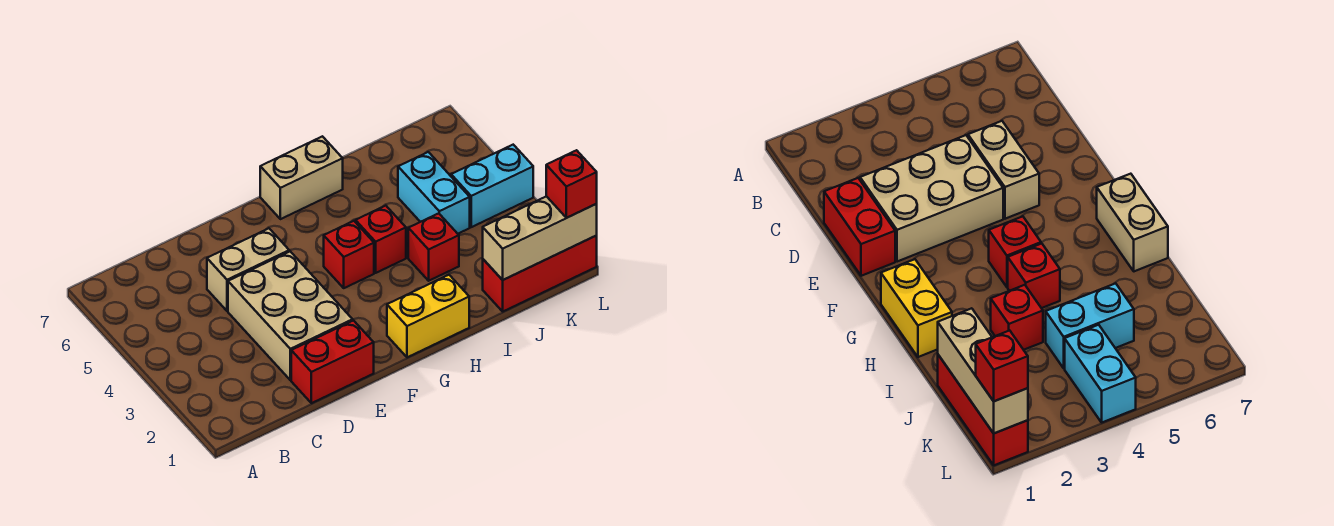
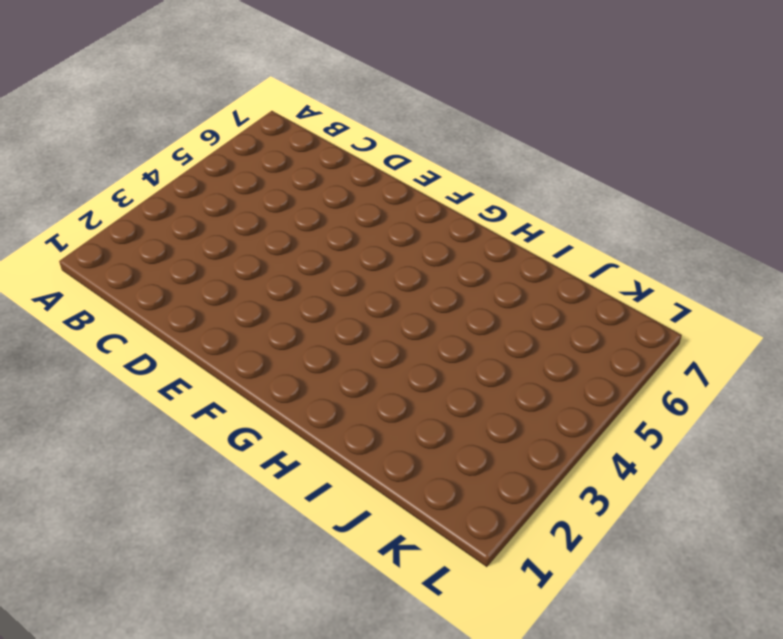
none -> red brick D1:E1 level 1
none -> tan brick D2:E4 level 1
none -> tan brick D5:E5 level 1

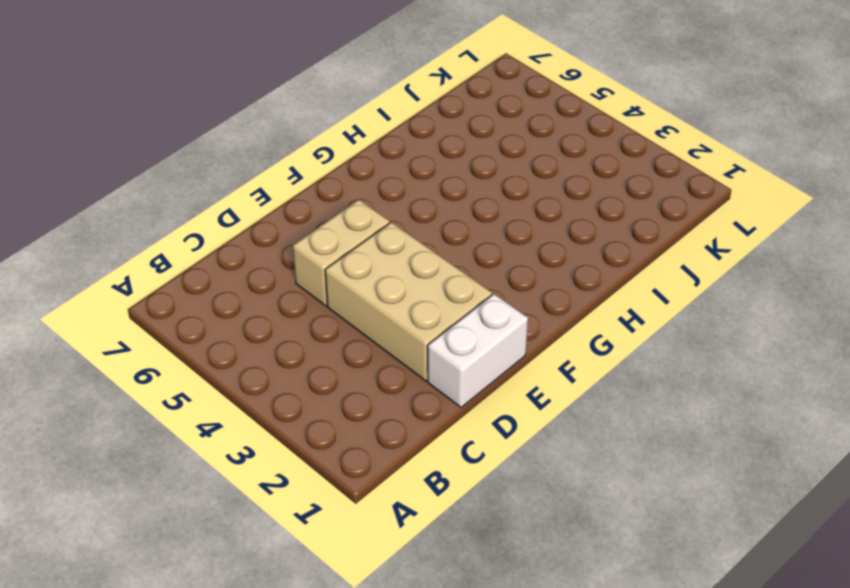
white brick D1:E1 level 1 -> red brick D1:E1 level 1
none -> yellow brick G1:H1 level 1
none -> red brick G4 level 1
none -> tan brick G7:H7 level 1

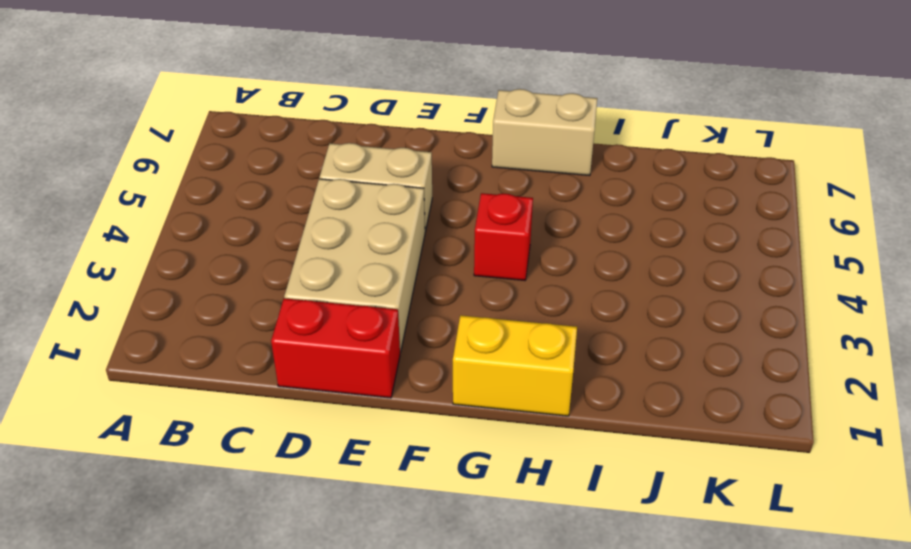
none -> red brick H4 level 1
none -> red brick I3 level 1
none -> red brick J1:L1 level 1

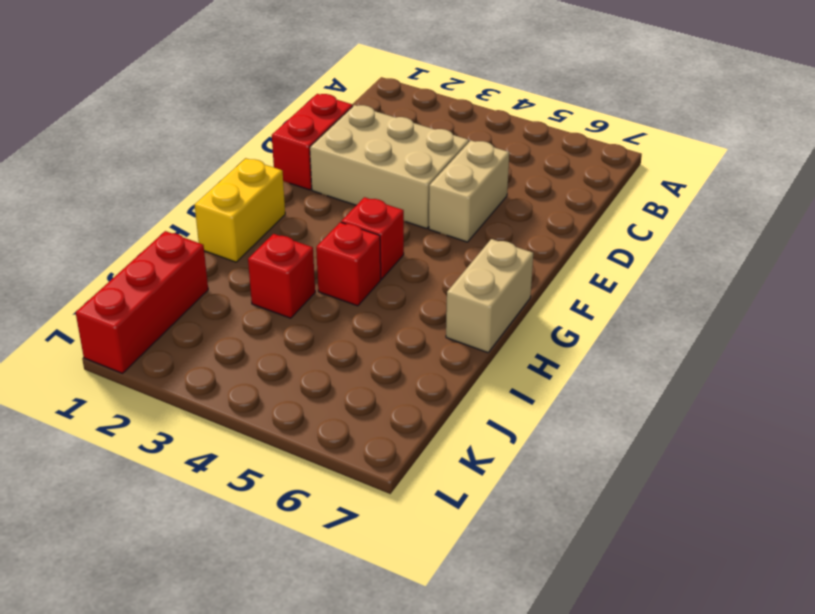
none -> cyan brick J4:J5 level 1
none -> cyan brick K4:L4 level 1
none -> tan brick J1:L1 level 2

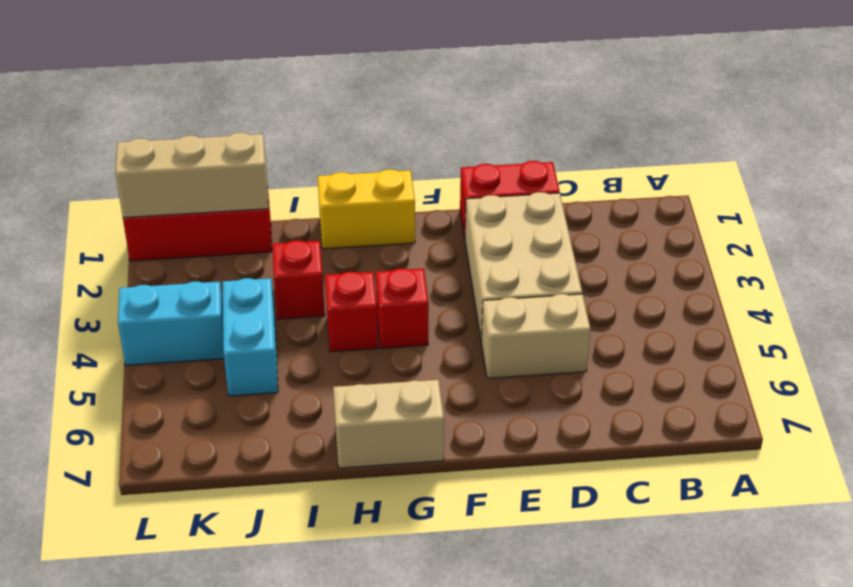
none -> red brick L1 level 3

